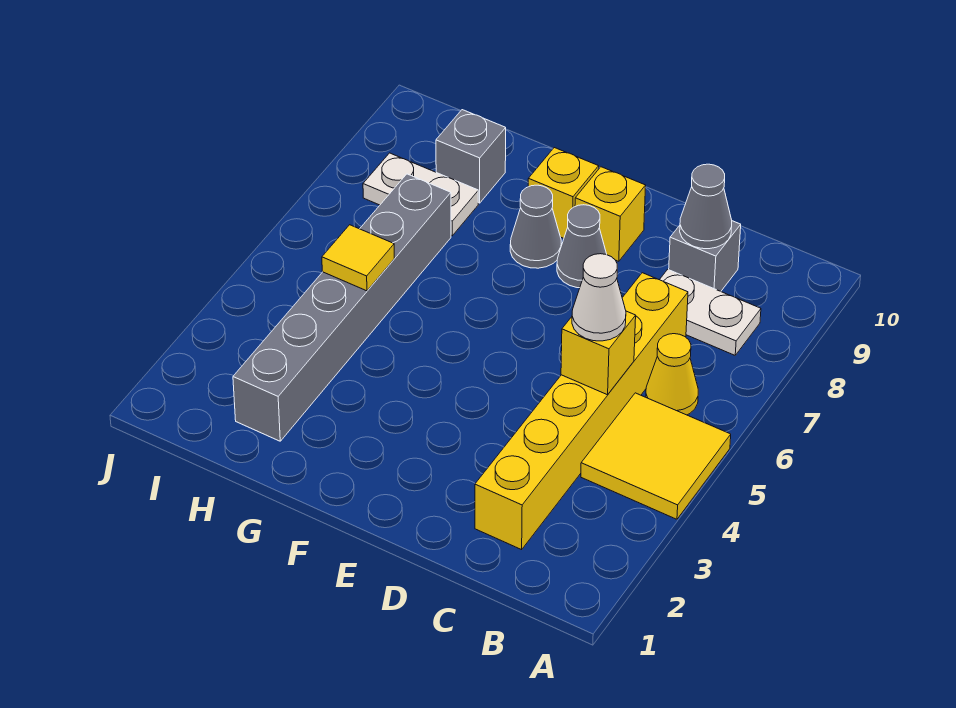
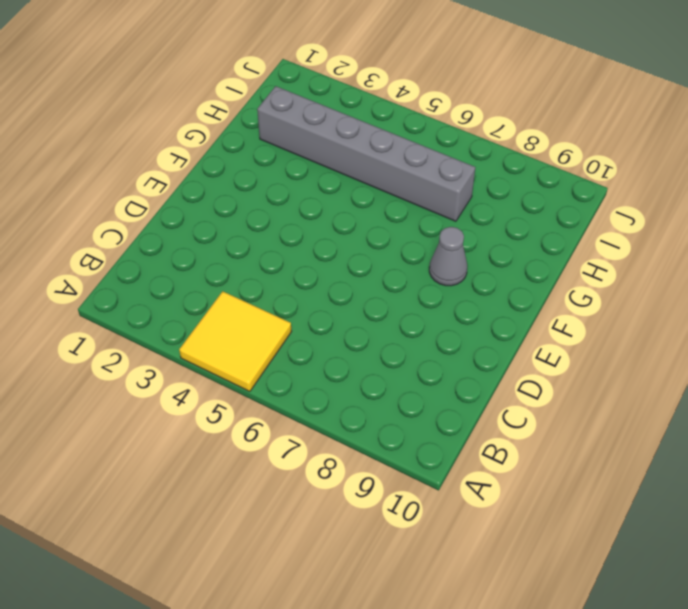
none -> yellow cone B6 level 1
none -> white plate B8:C8 level 1
none -> yellow brick C2:C7 level 1

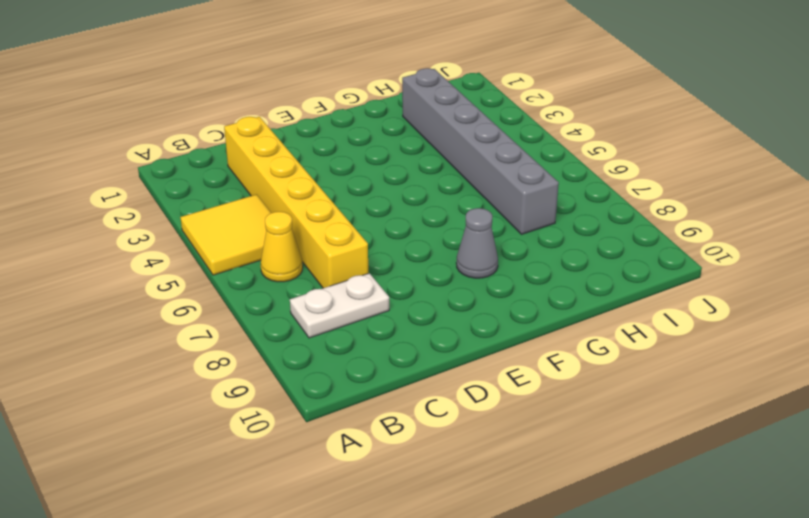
none -> grey brick C9 level 1
none -> grey cone E8 level 1
none -> yellow brick E9 level 1

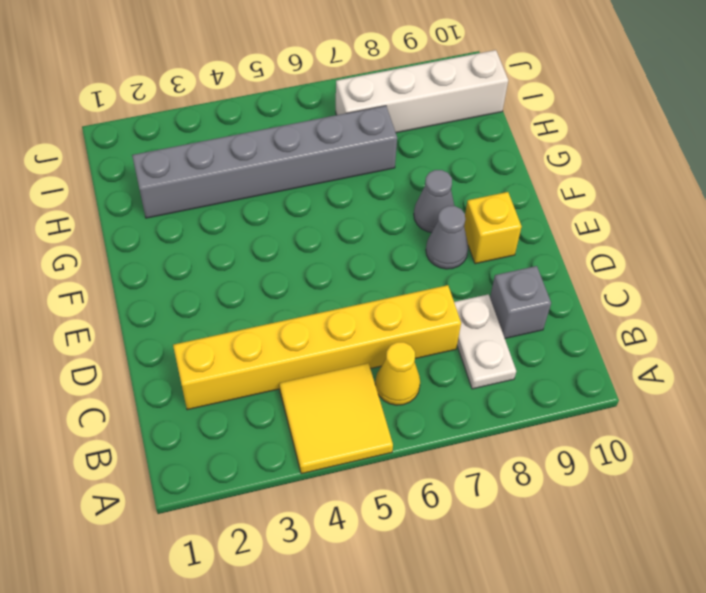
white brick I7:I10 level 1 -> white plate H8:I8 level 1
none -> yellow brick F9 level 1
none -> grey brick H9 level 1
none -> yellow brick C5 level 2

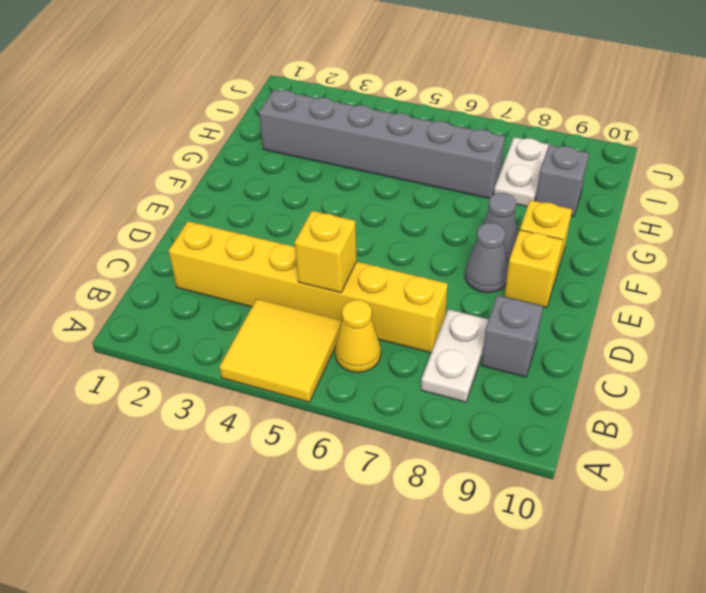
none -> grey cone C9 level 2
none -> yellow tile H5 level 2
none -> white cone C5 level 3

